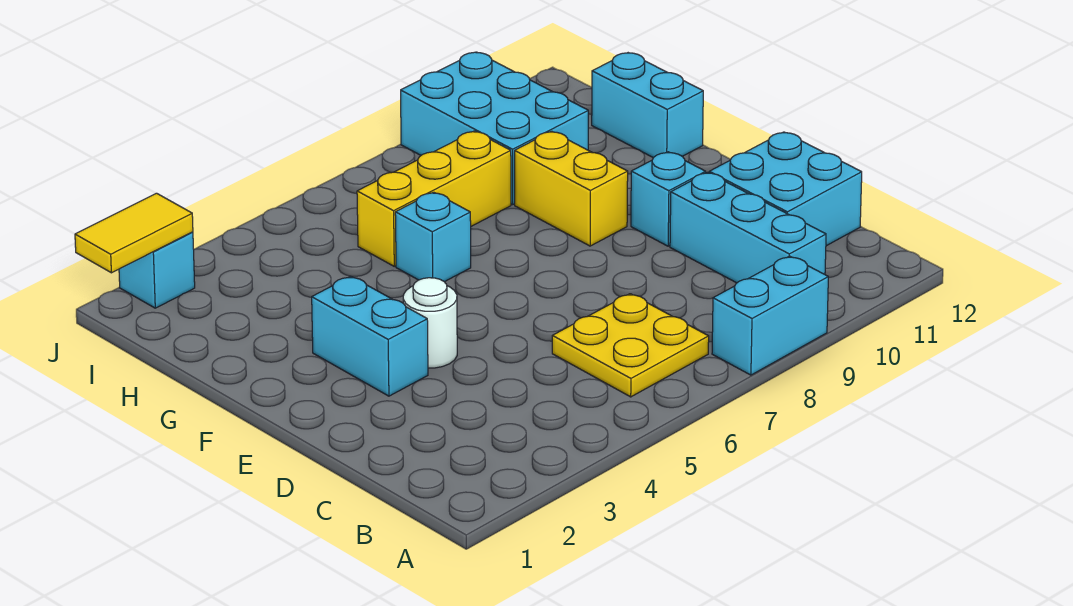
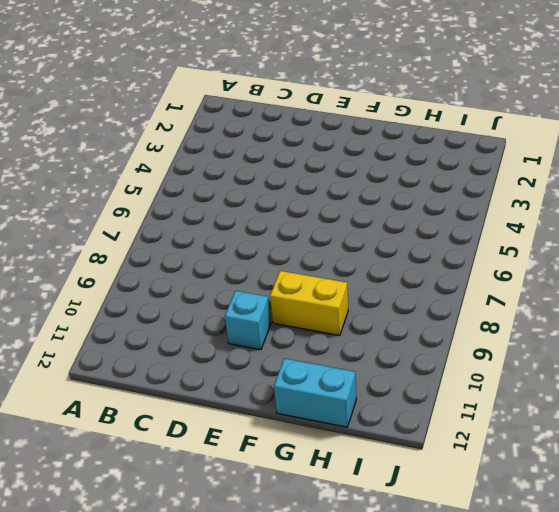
none -> cyan brick A8:A9 level 1
none -> yellow plate B6:C7 level 1
none -> cyan brick B10:D10 level 1

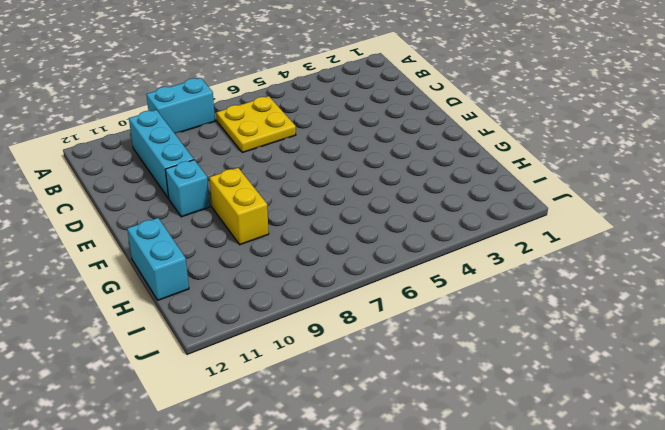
none -> cyan brick C11:D12 level 1
none -> cyan brick E3:F3 level 1
none -> white round brick E4 level 1

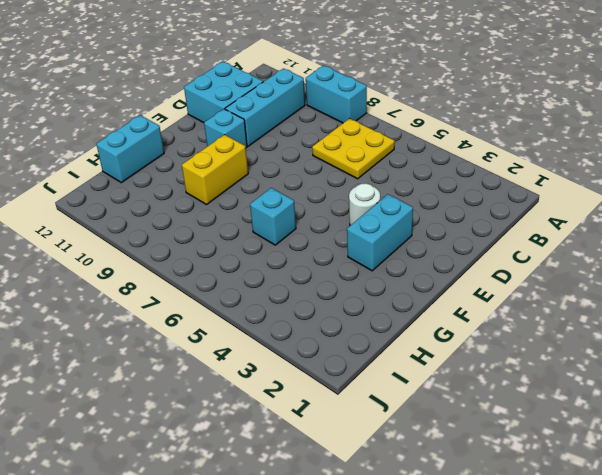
none -> yellow brick H6:H8 level 1
none -> cyan brick H9:J10 level 1
none -> cyan brick J2 level 1

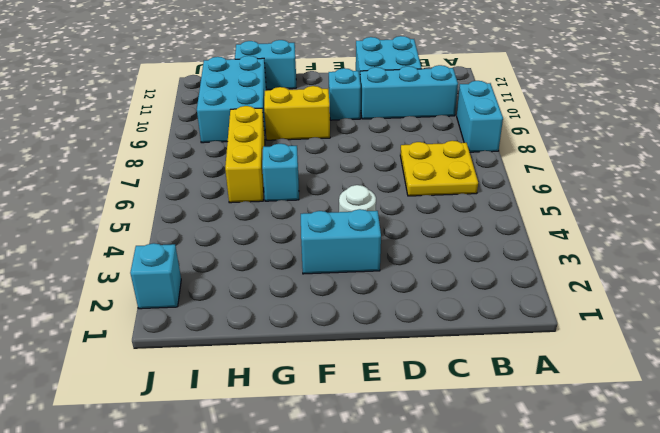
cyan brick H9:I11 level 1 -> cyan brick H9:J10 level 1
none -> yellow tile J1:J2 level 2

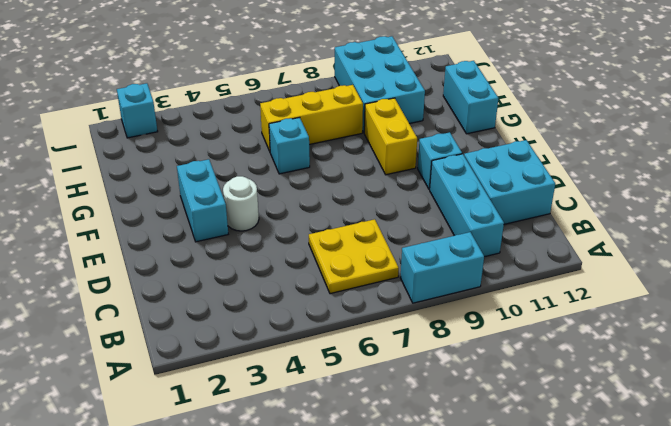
none -> yellow tile J1:J2 level 2

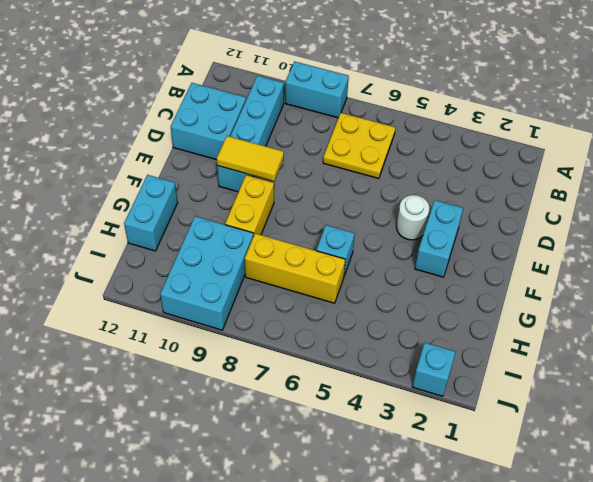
yellow tile E9:E10 level 2 -> yellow tile J1:J2 level 2

